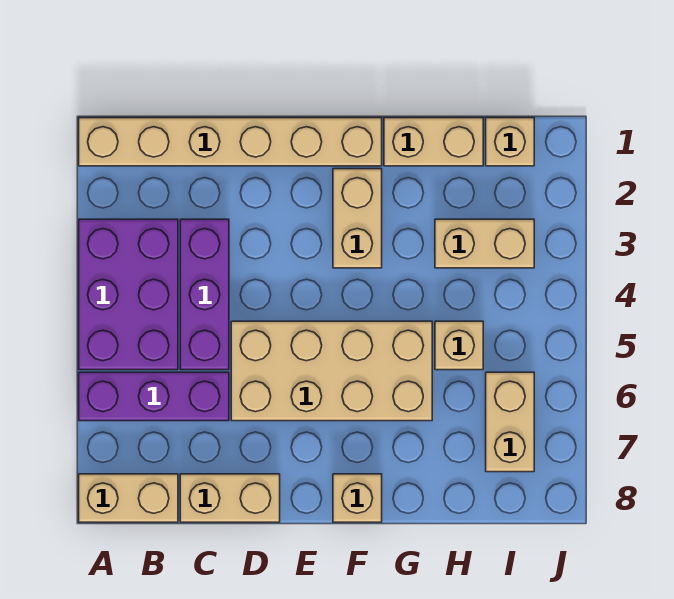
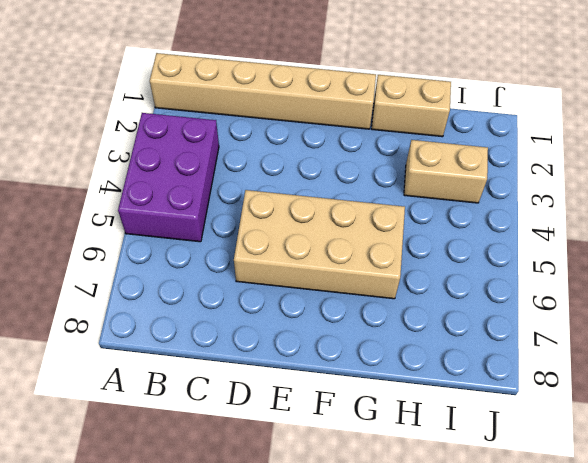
none -> purple brick A6:C6 level 1
none -> tan brick A8:B8 level 1
none -> purple brick C3:C5 level 1

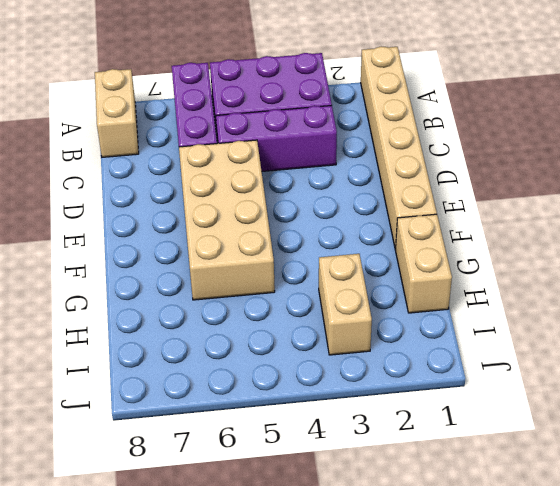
none -> tan brick C8:D8 level 1
none -> tan brick F2:F3 level 1
none -> tan brick F8 level 1

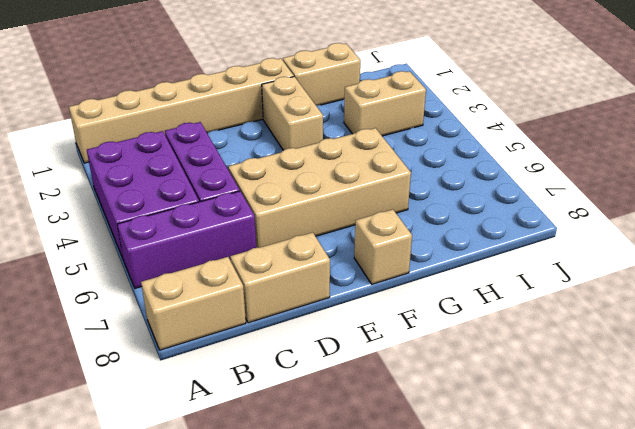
none -> tan brick H5 level 1
none -> tan brick I1 level 1
none -> tan brick I6:I7 level 1

